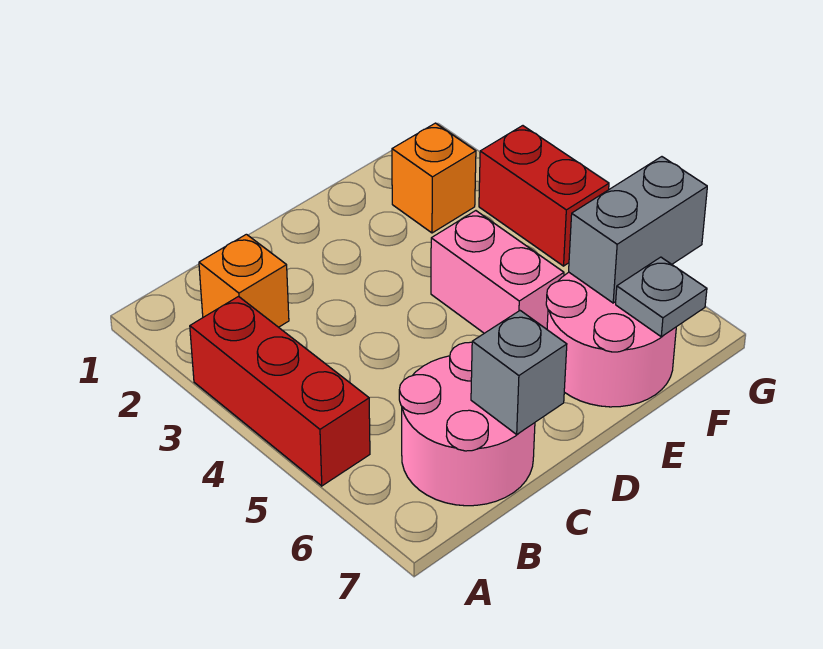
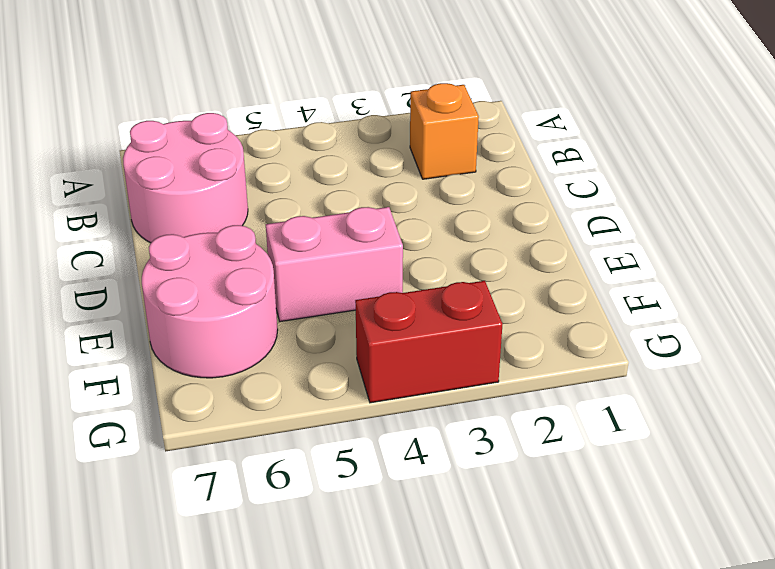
none -> red brick A3:A5 level 1
none -> orange brick F2 level 1

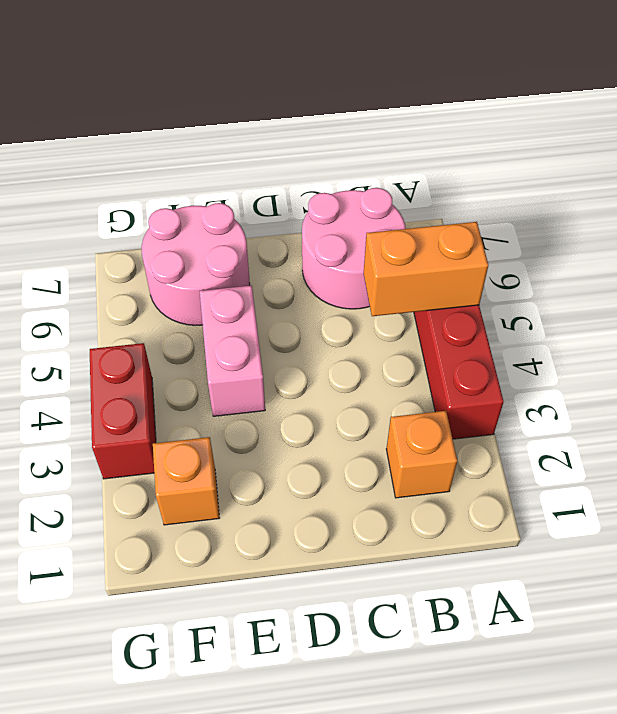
orange brick A5:B5 level 2 -> none
none -> grey brick C7 level 2
none -> grey brick F6:G6 level 2

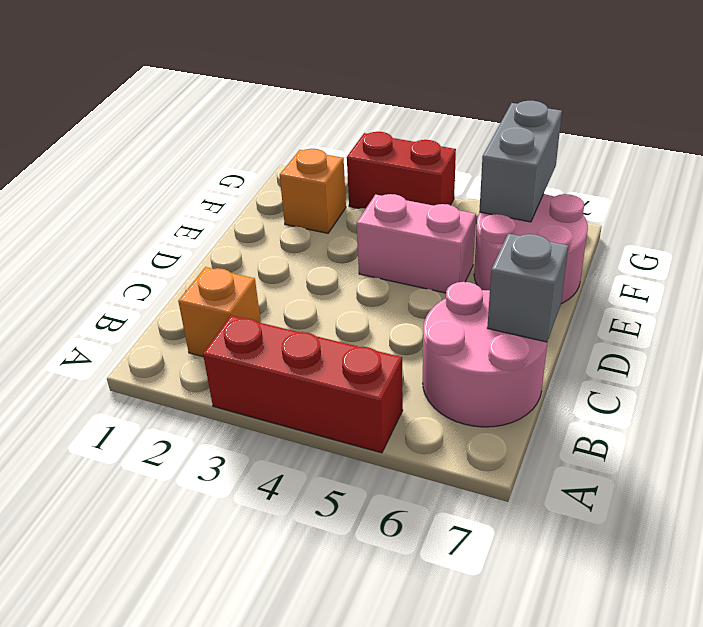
none -> grey plate F7 level 2

